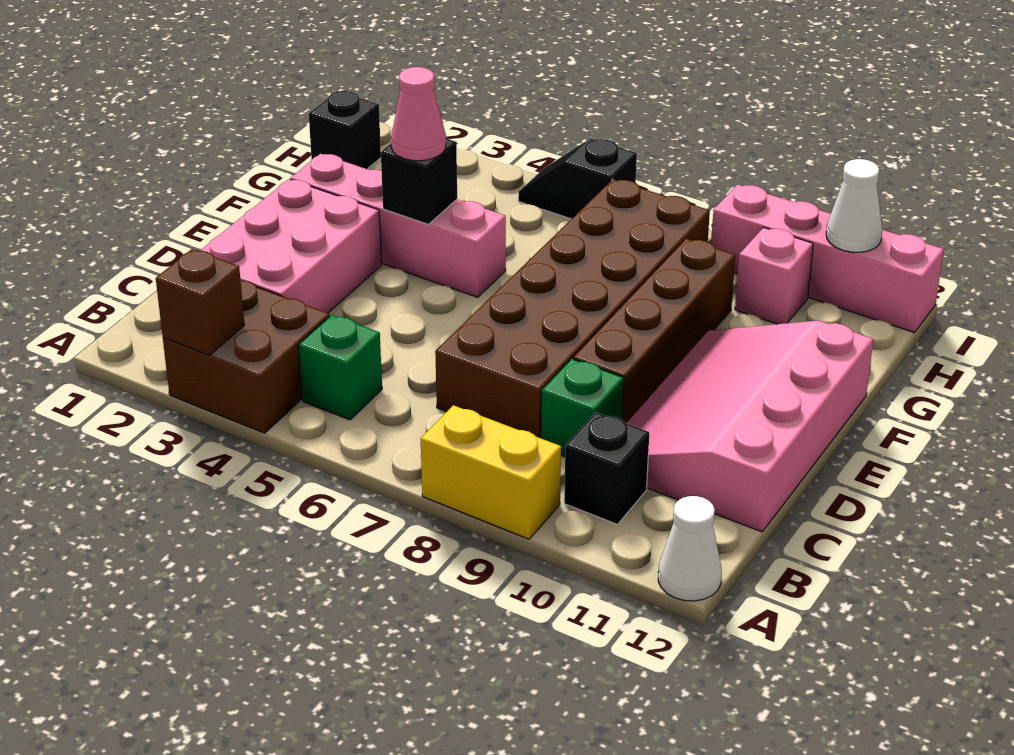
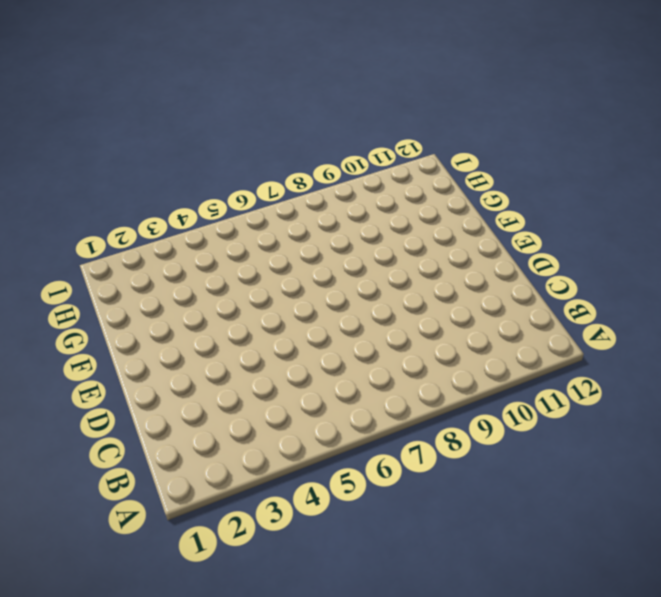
none -> brown brick A3:B4 level 1
none -> yellow brick A8:A9 level 1
none -> white cone A12 level 1

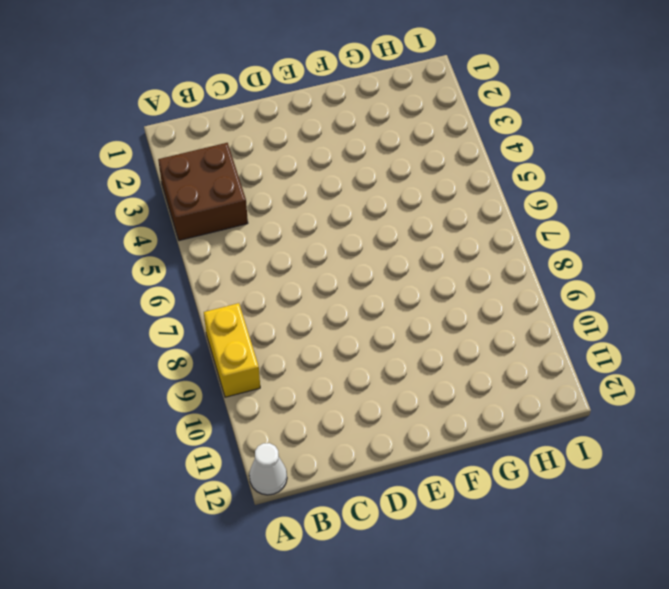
none -> green brick B5 level 1
none -> black brick B10 level 1
none -> pink brick C2:E3 level 1

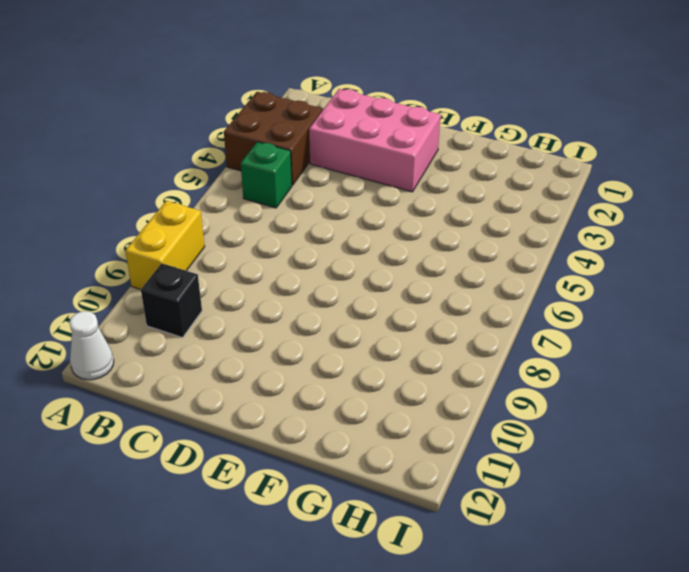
none -> brown brick C7:H8 level 1
none -> green brick C9 level 1
none -> pink slope C10:F12 level 1 top 12

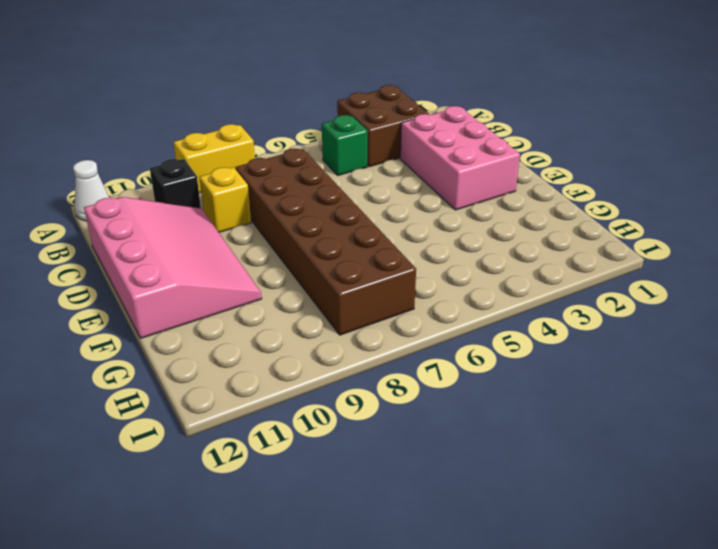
yellow brick C9 level 1 -> green brick C9 level 1
none -> brown brick D9:G9 level 1
none -> pink brick F2:F5 level 1
none -> black brick H1 level 1

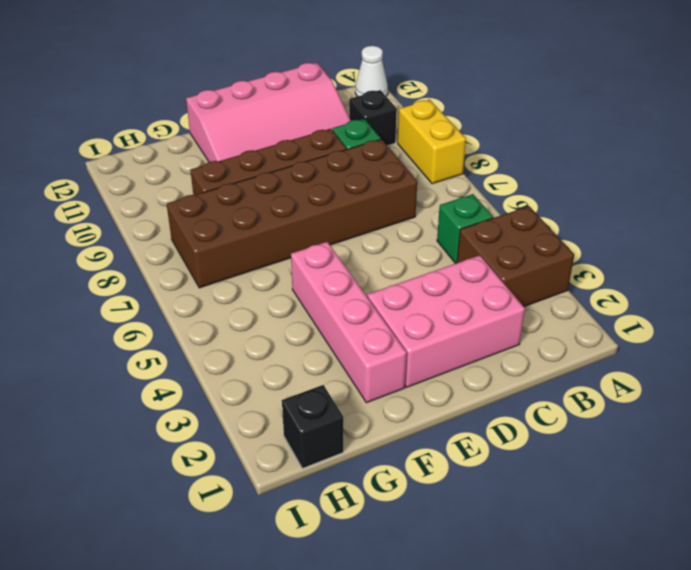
none -> pink brick H10 level 1
none -> black slope I5:I6 level 1 top 6
none -> pink brick I9:I12 level 1

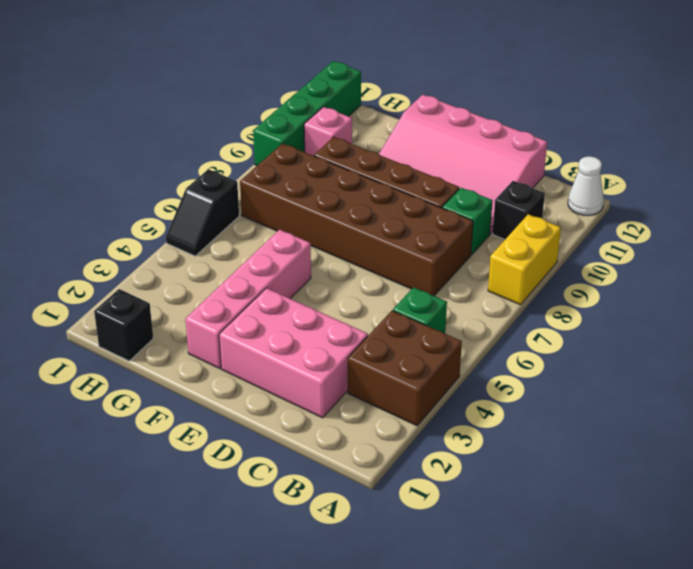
green brick I9:I12 level 1 -> pink brick I9:I12 level 1
none -> brown brick A3 level 2
none -> black brick F4 level 2
none -> white cone I11 level 2

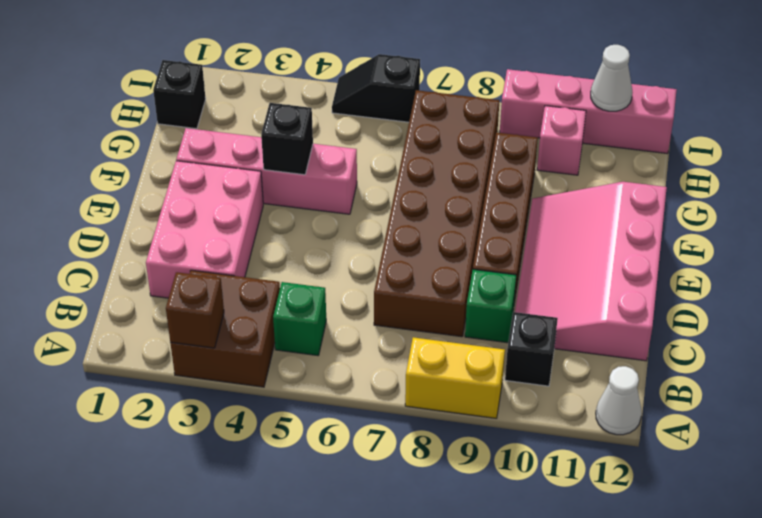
none -> pink cone F4 level 3

